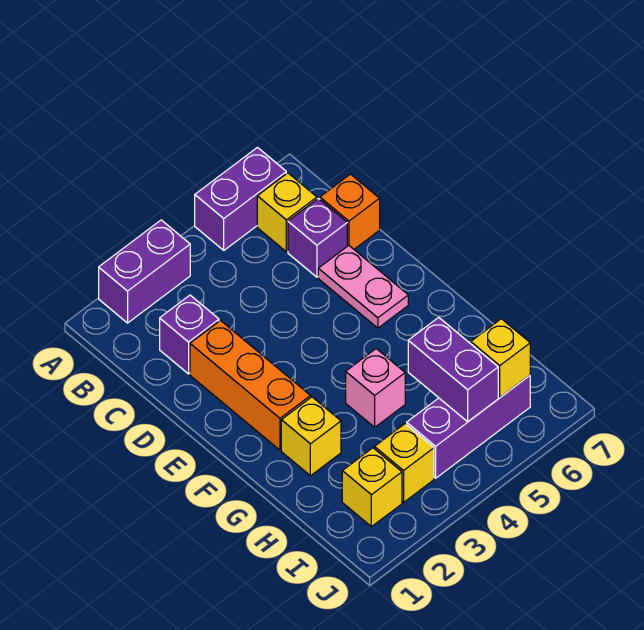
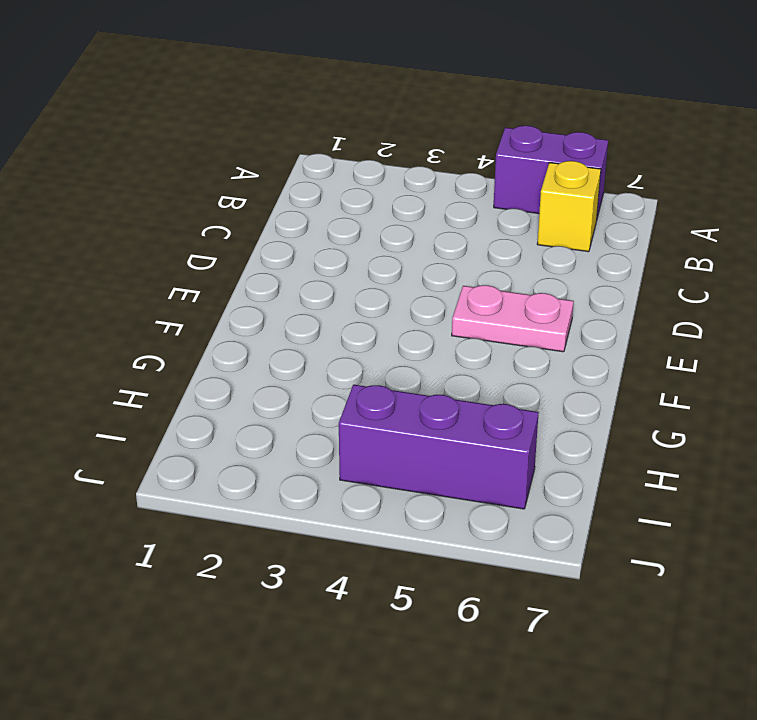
pink plate E5:E6 level 1 -> pink plate D6:E6 level 1
none -> purple brick A2:A3 level 1
none -> purple brick C2 level 1
none -> purple brick C6 level 1

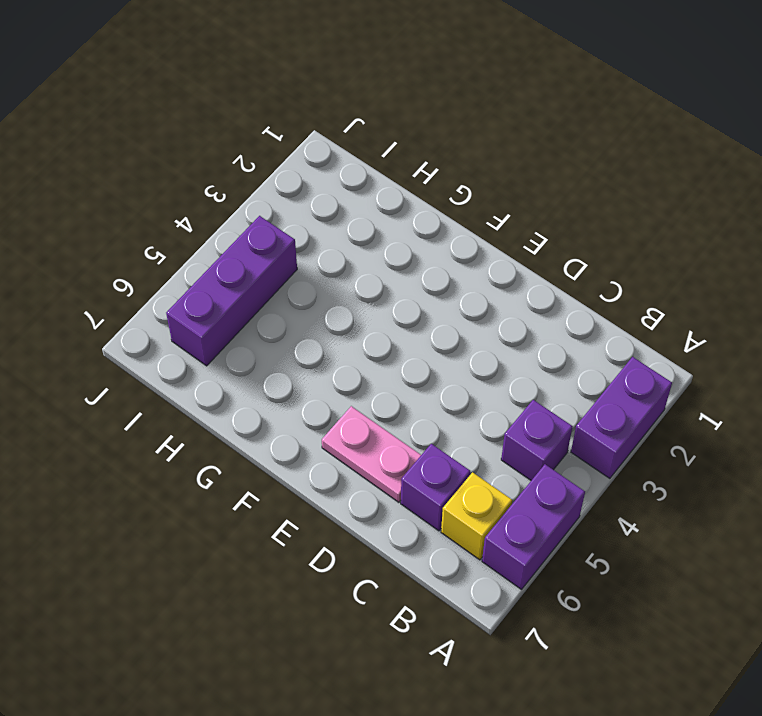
purple brick B4 level 1 -> purple brick C2 level 1
none -> orange brick C7 level 1
none -> orange brick D2:F2 level 1
none -> yellow brick G2 level 1

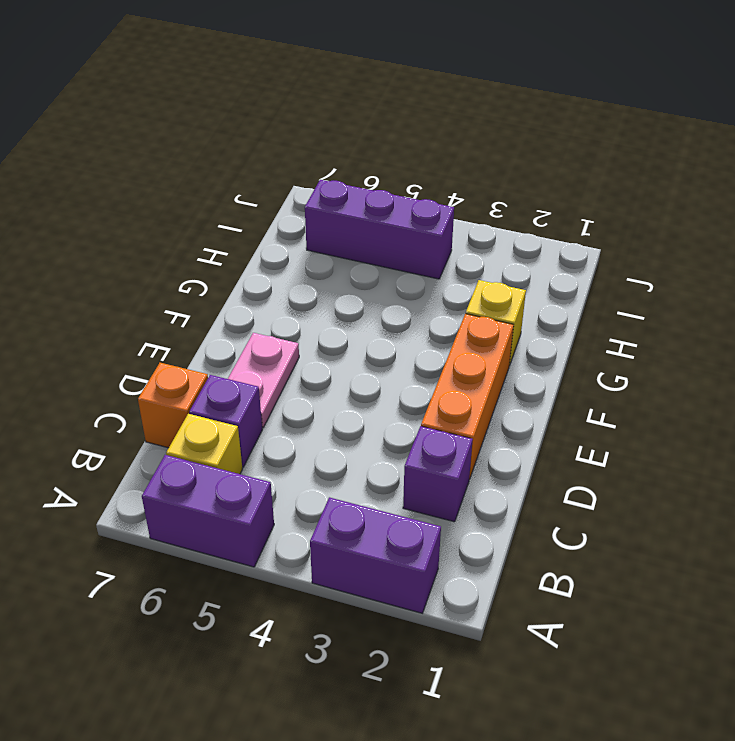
none -> pink brick G4 level 1
none -> yellow brick I2 level 1
none -> yellow brick I3 level 1

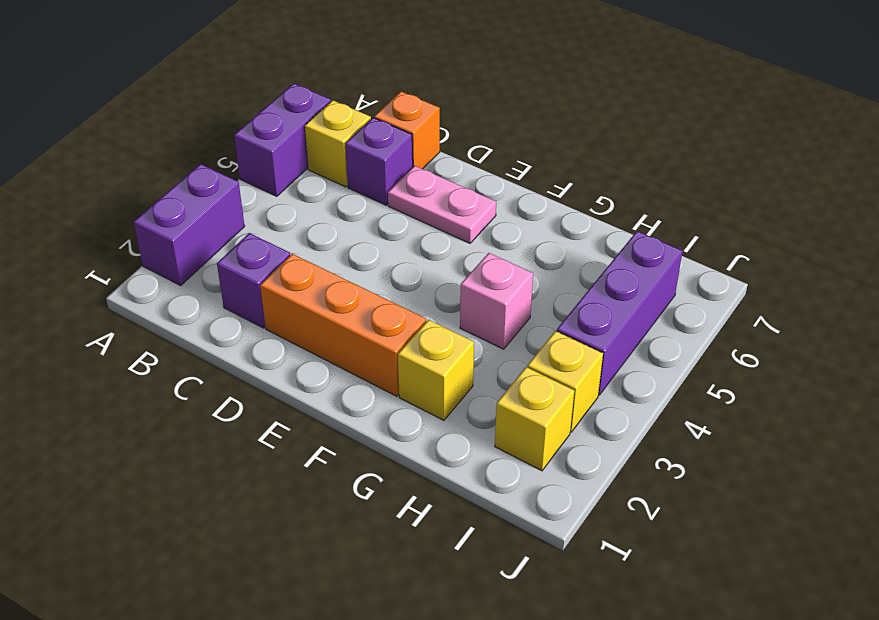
none -> purple brick H5:I5 level 2
none -> yellow brick I6 level 2

